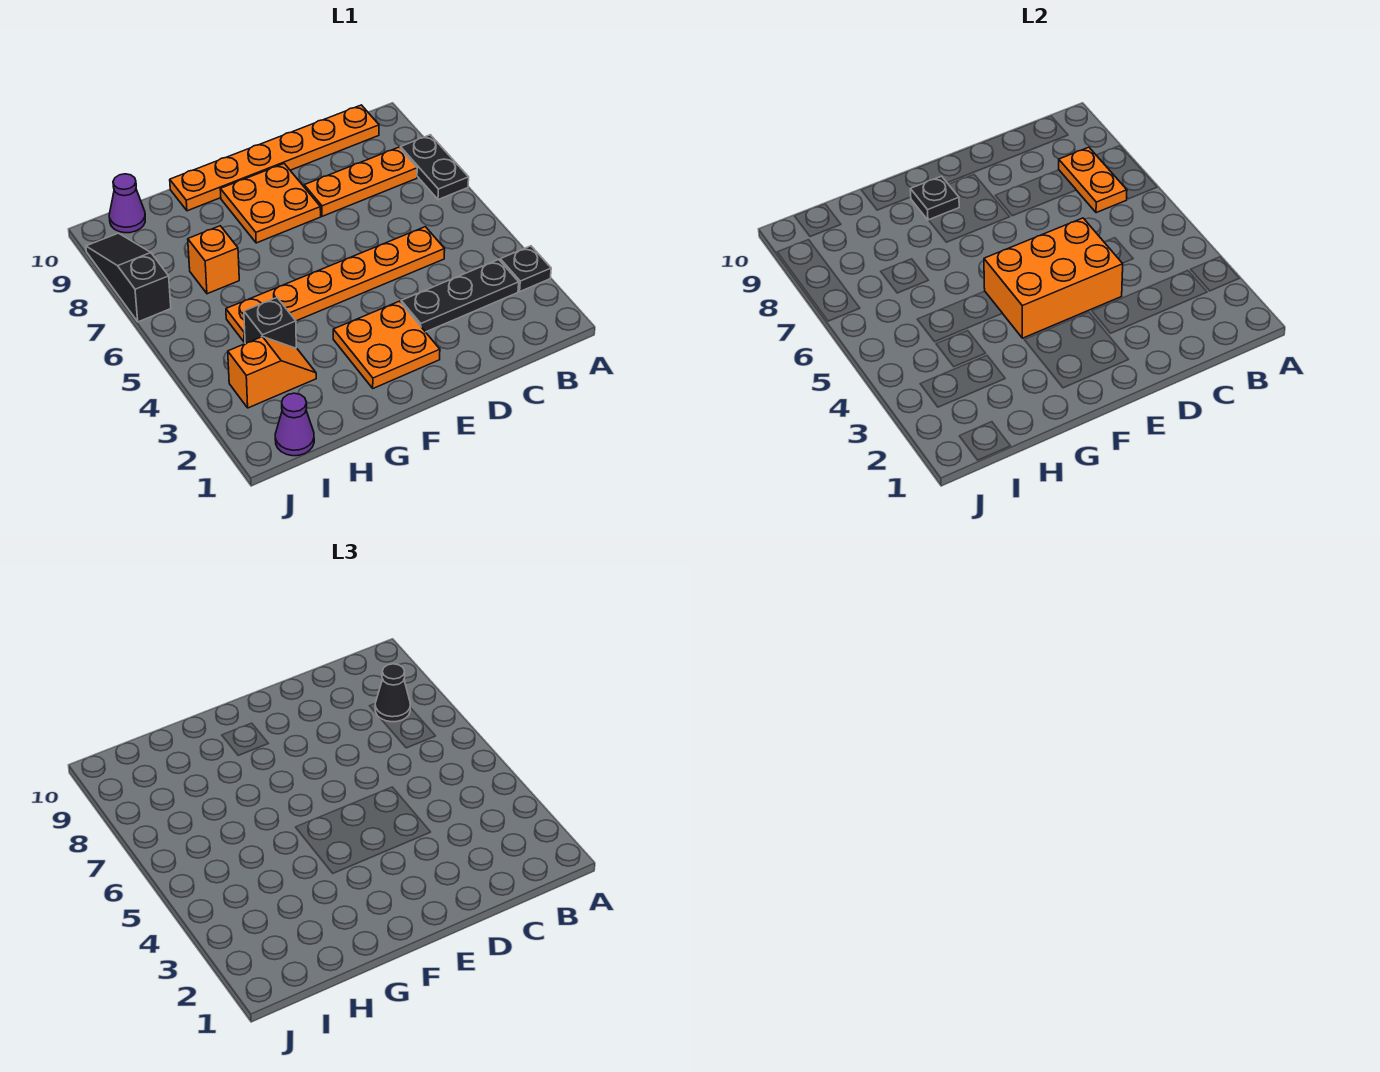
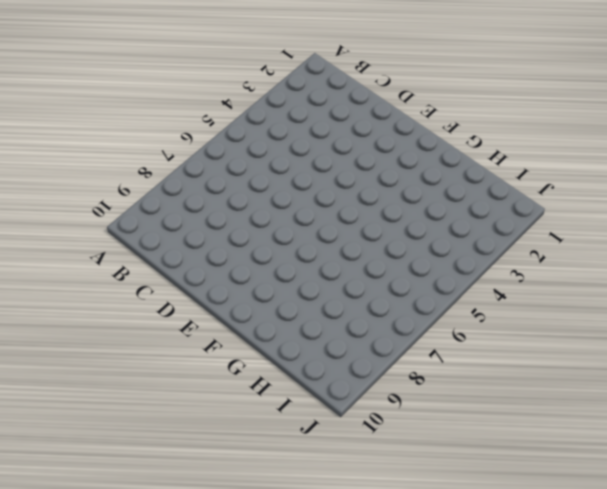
none -> black plate A3 level 1
none -> black plate A7:A8 level 1
none -> black plate B3:D3 level 1

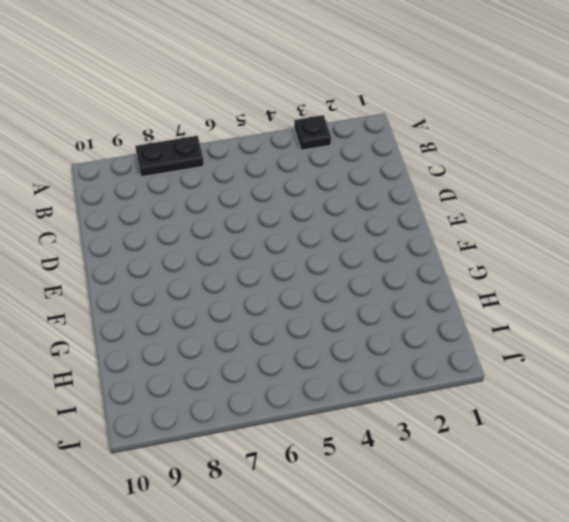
none -> black plate B3:D3 level 1
none -> orange plate B8:D8 level 1
none -> orange plate B10:G10 level 1

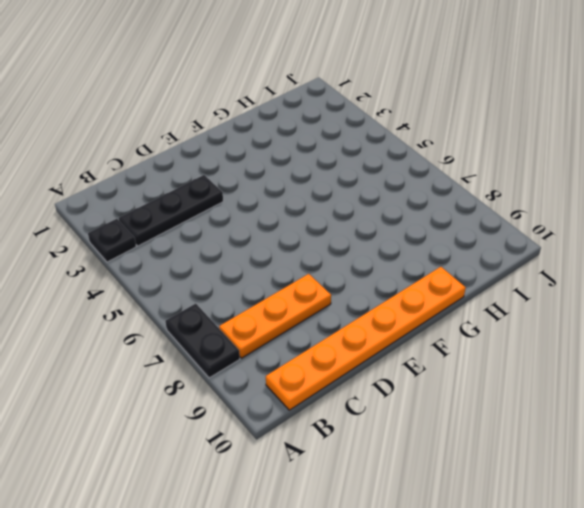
none -> orange plate C5:H5 level 1
none -> orange plate E2:F3 level 1
none -> orange plate E8:F9 level 1

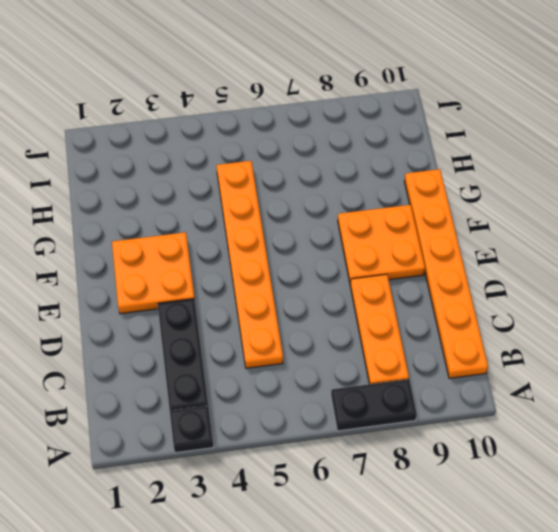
none -> orange slope H3:I3 level 1 top I
none -> black brick H4 level 1
none -> orange brick H7 level 1

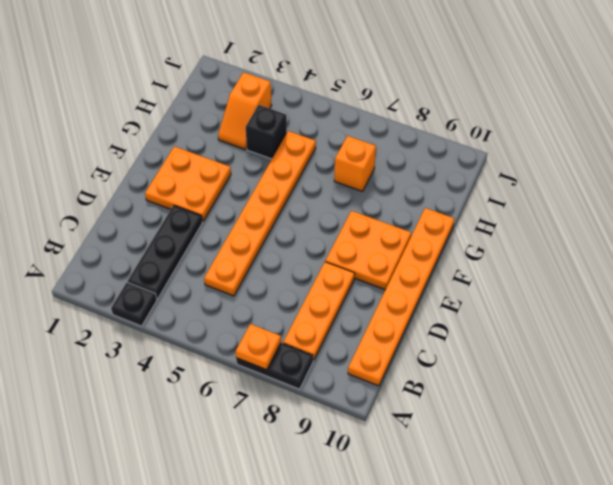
orange plate A7 level 2 -> none
none -> purple cone I1 level 1
none -> purple cone I10 level 1
none -> black slope J7:J9 level 1 top 7

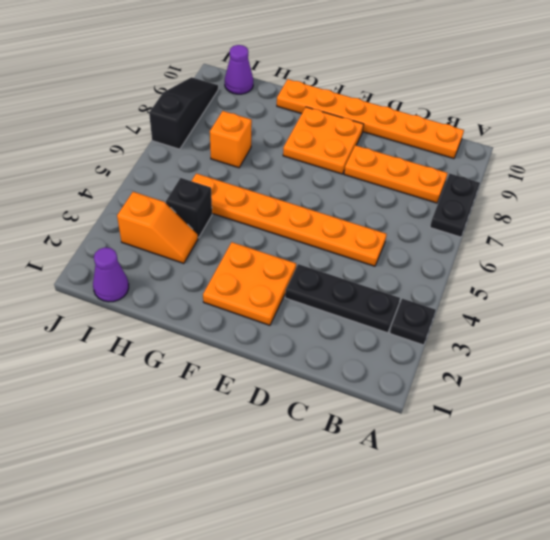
none -> orange plate B7:B8 level 2
none -> orange brick D4:F5 level 2
none -> black plate F9 level 2

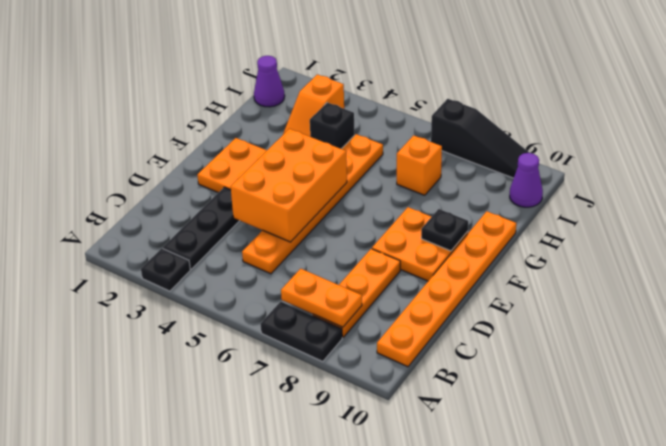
none -> black cone B8 level 3

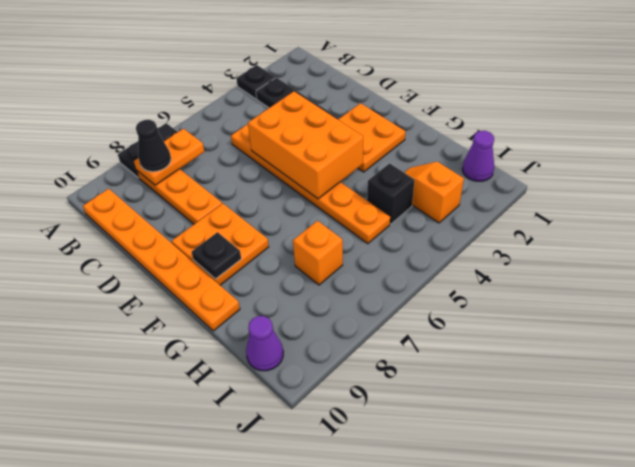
none -> black slope J7:J9 level 1 top 7

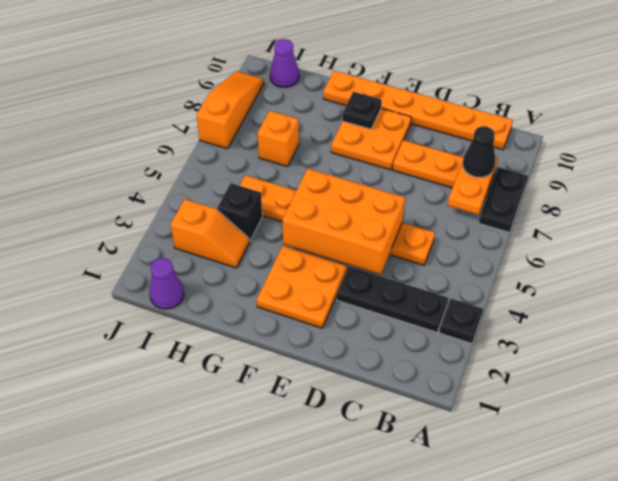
orange slope J7:J9 level 1 top 7 -> black slope J7:J9 level 1 top 7

